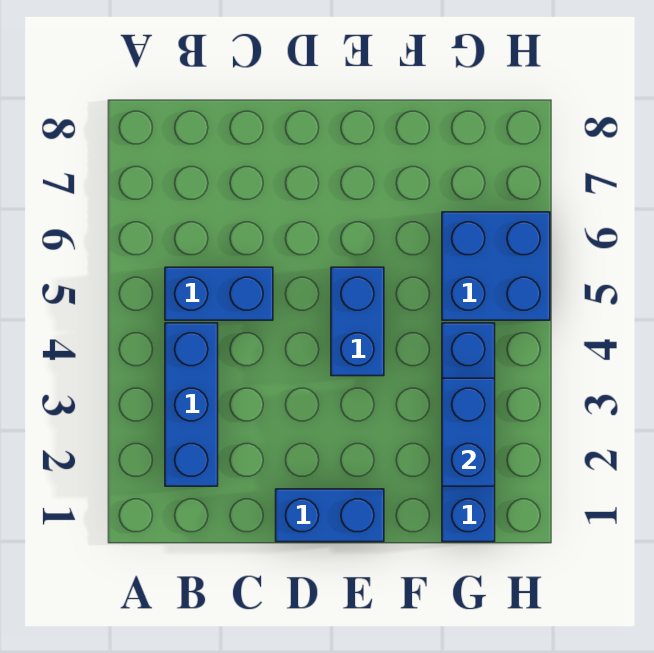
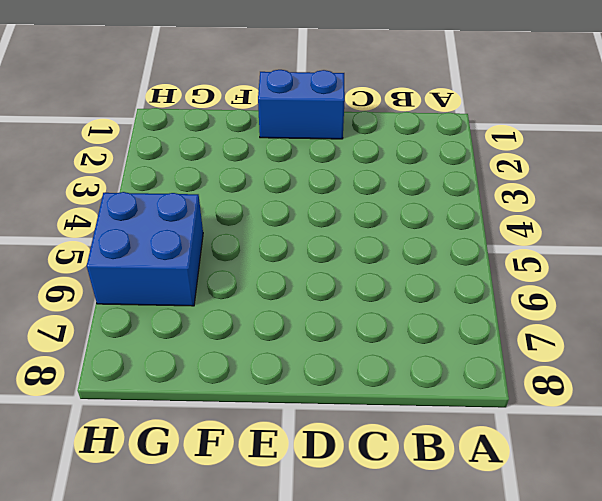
none -> blue brick B2:B4 level 1
none -> blue brick B5:C5 level 1

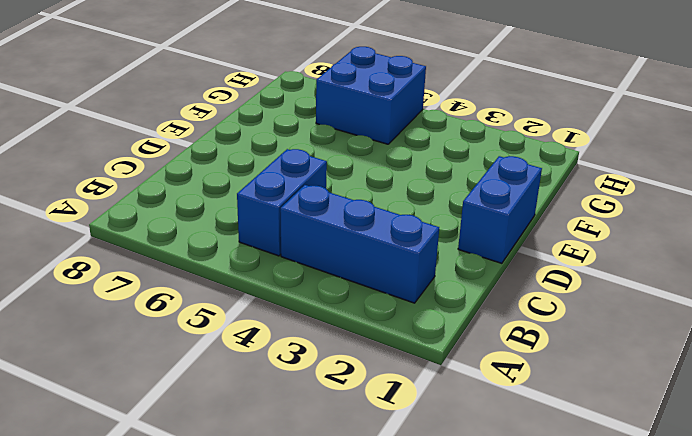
none -> blue brick E4:E5 level 1
none -> blue brick G1:G4 level 1

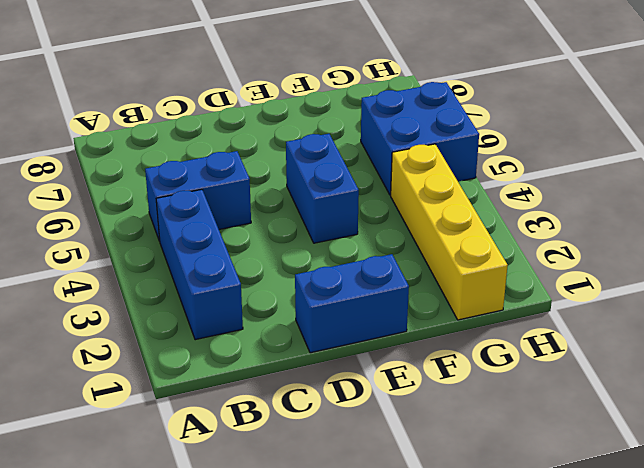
yellow brick G1:G4 level 1 -> blue brick G1:G4 level 1
none -> blue brick G2:G3 level 2

